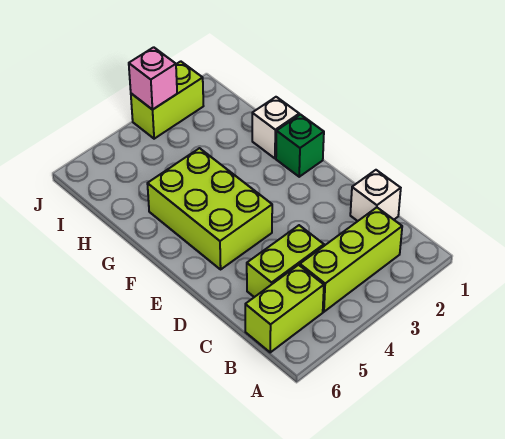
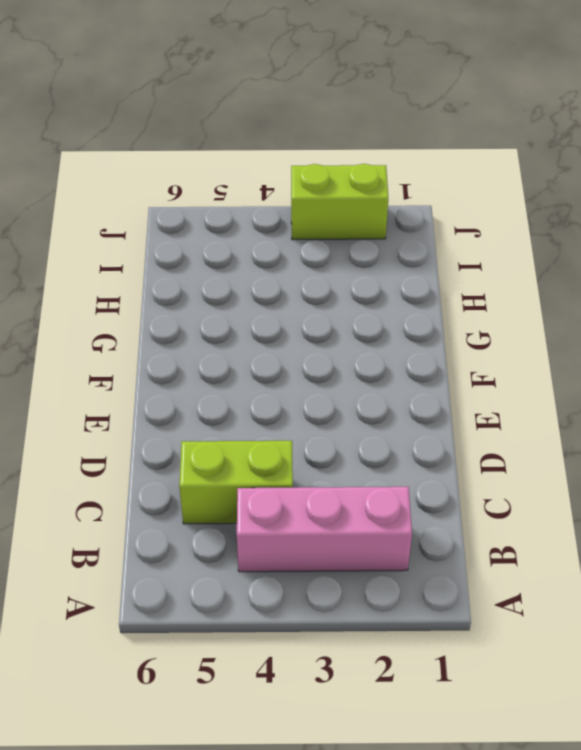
pink brick B2:B4 level 1 -> lime brick B2:B4 level 1
none -> lime brick B5:B6 level 1
none -> white brick C1 level 1

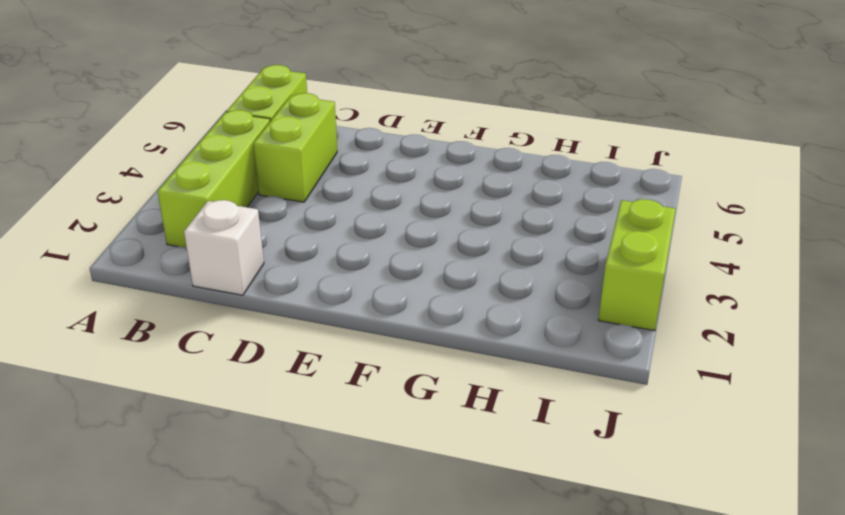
none -> lime brick E4:G5 level 1
none -> green brick F1 level 1

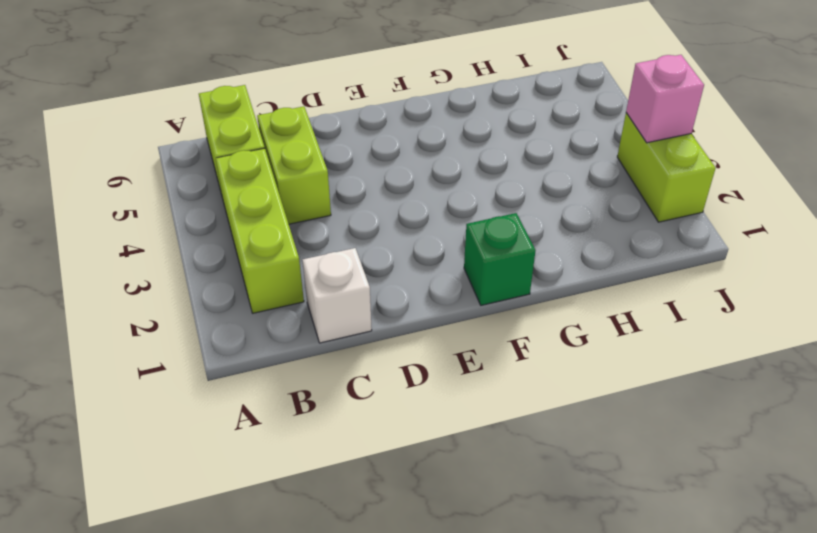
none -> lime brick E4:G5 level 1
none -> white brick G1 level 1

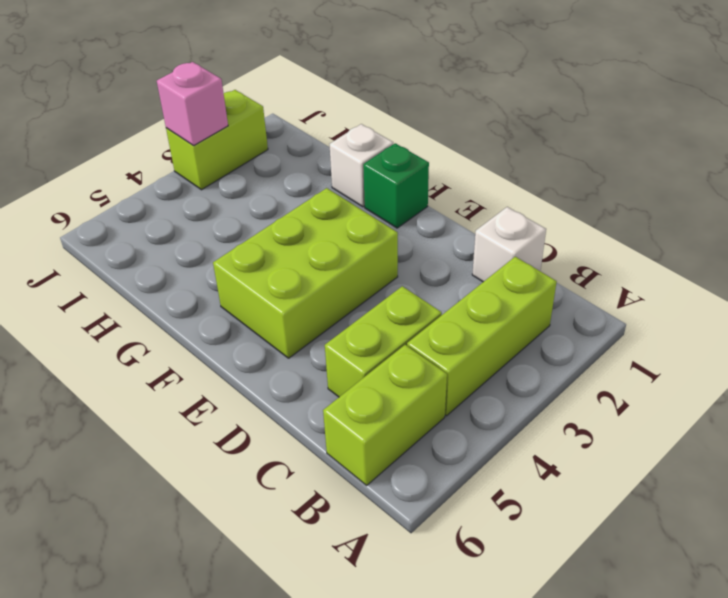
lime brick E3:F5 level 1 -> lime brick E4:G5 level 1

